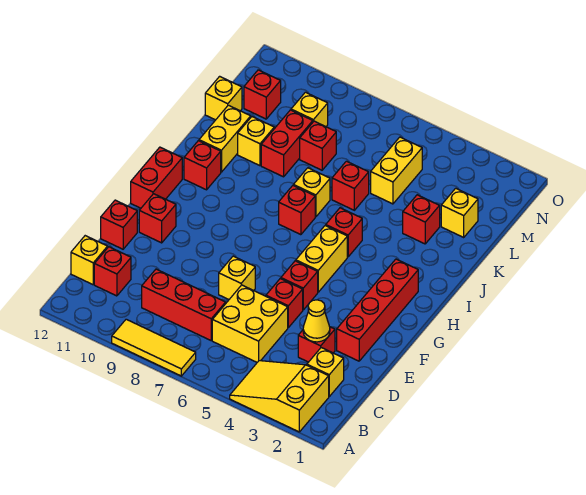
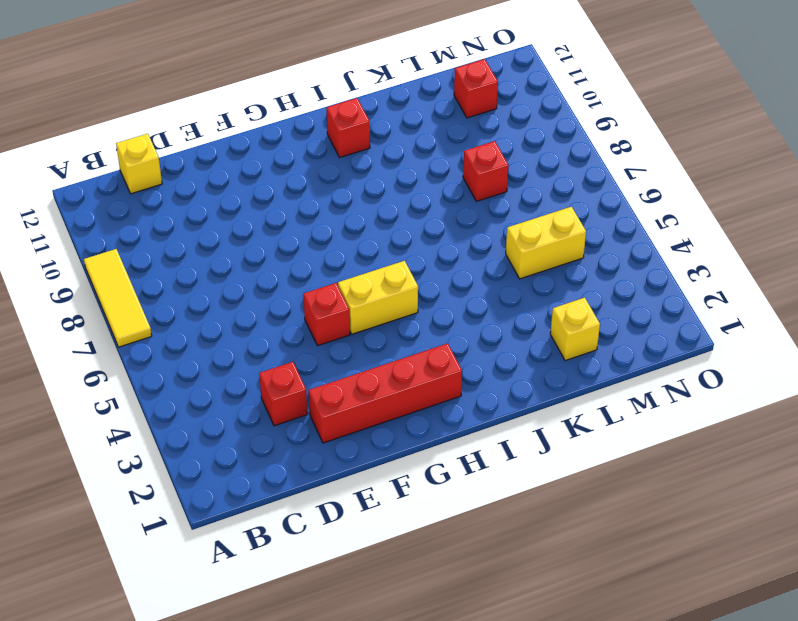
none -> yellow slope A2:B4 level 1 top 2
none -> yellow brick C2 level 1
none -> yellow brick C5:D6 level 1
none -> red brick C7:C9 level 1

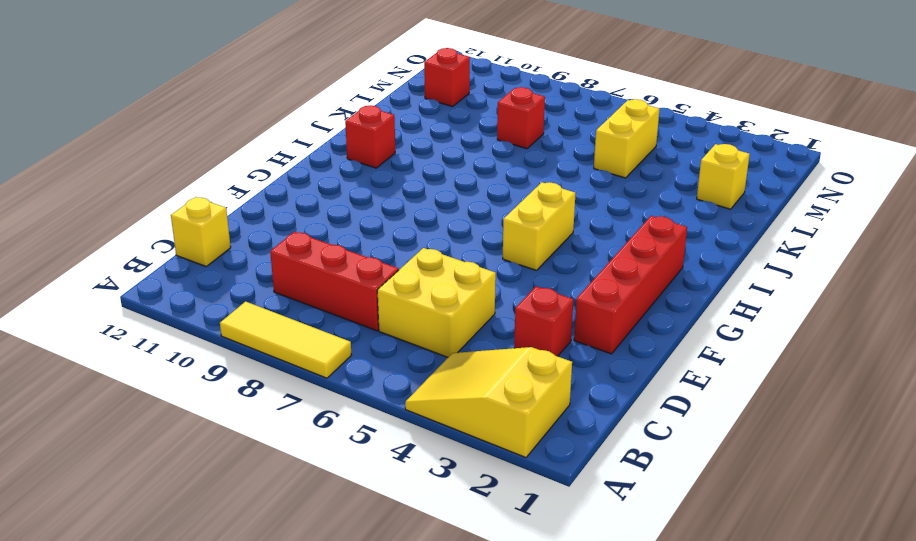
none -> yellow brick C2 level 1
none -> red brick C11 level 1
none -> red brick E5 level 1
none -> yellow brick E7 level 1

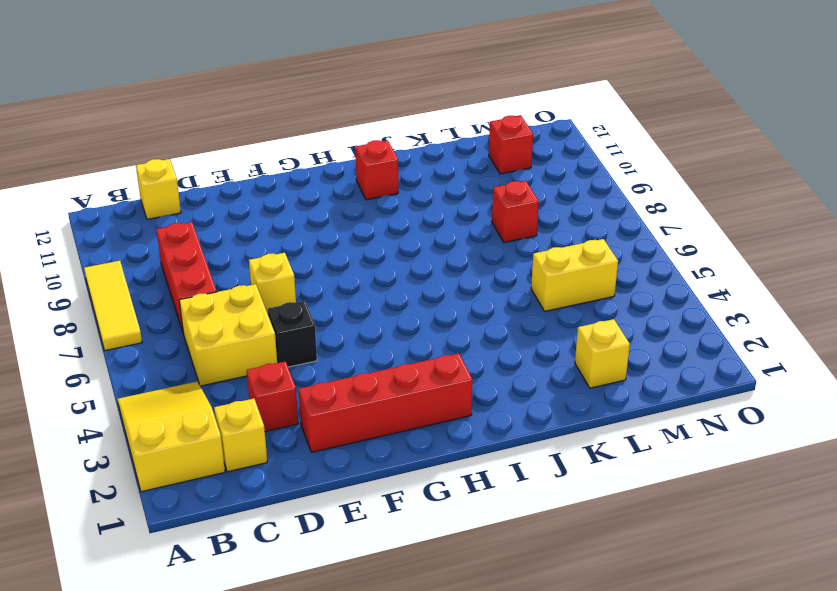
black brick E5 level 1 -> red brick E5 level 1
none -> red brick C11 level 1
none -> red brick E12 level 1
none -> red brick F5 level 1
none -> red brick F11 level 1

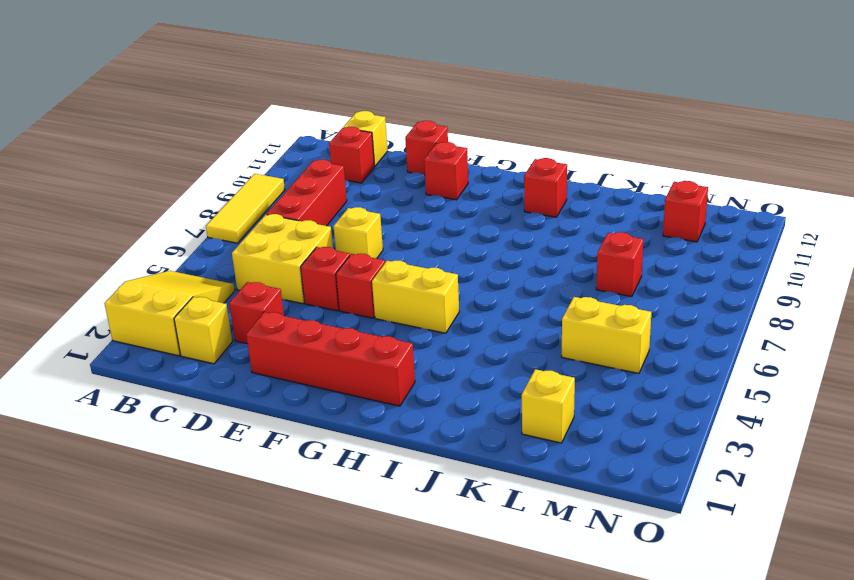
none -> red brick G12:H12 level 1
none -> red brick I5 level 1
none -> red brick I7 level 1
none -> yellow brick J7 level 1

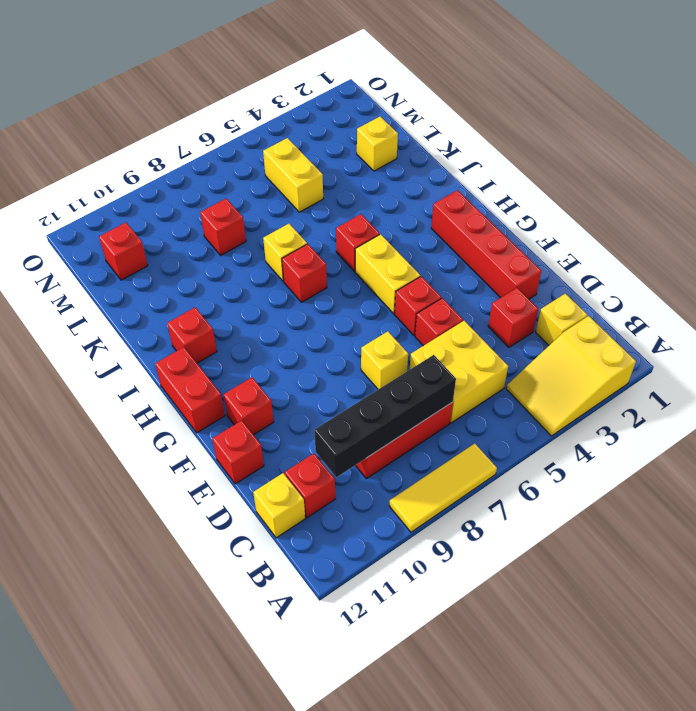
black brick C7:C10 level 2 -> none
none -> yellow brick J11:K11 level 1
none -> red brick K3 level 1
none -> red brick K6 level 1
none -> red brick K9:L9 level 1

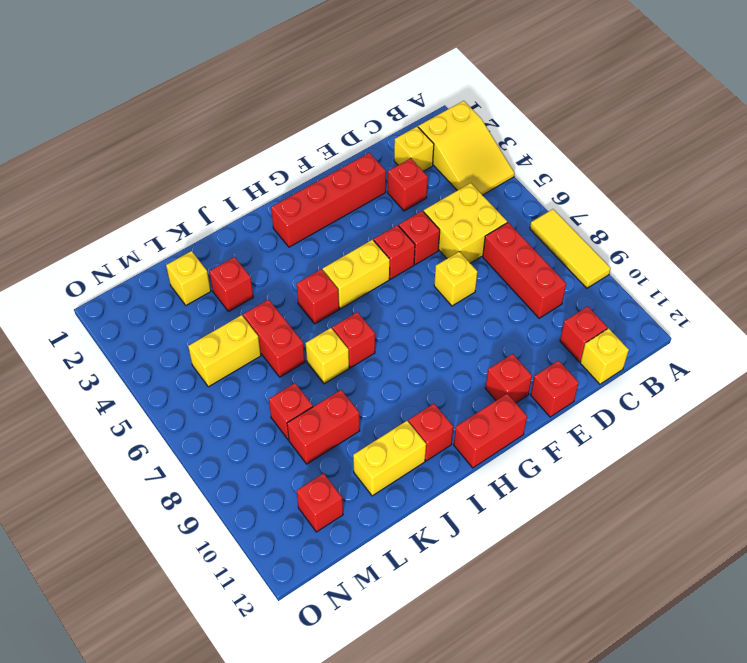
red brick K5:K6 level 1 -> red brick K6 level 1
none -> yellow brick K10 level 1
none -> yellow brick L12 level 1
none -> yellow brick M9 level 1
none -> yellow cone D3 level 2

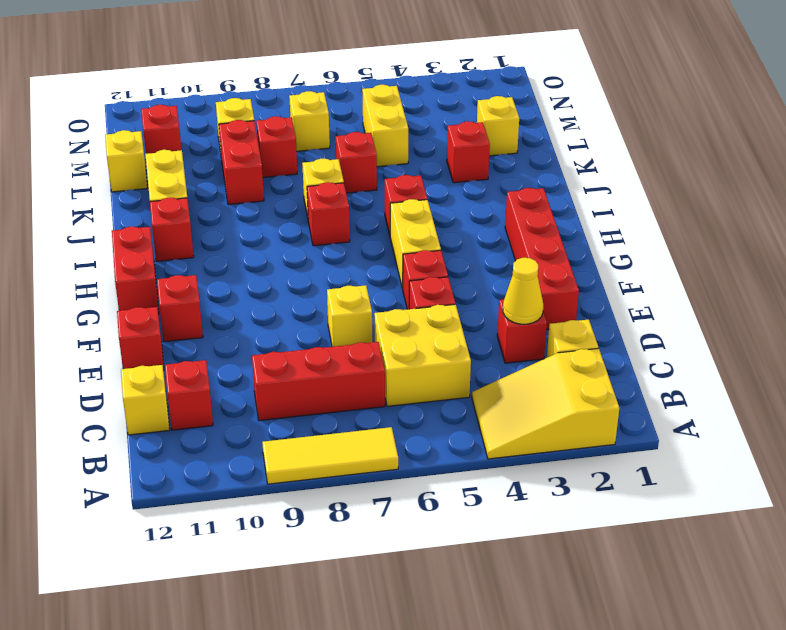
yellow brick M7 level 1 -> yellow brick K10 level 1

